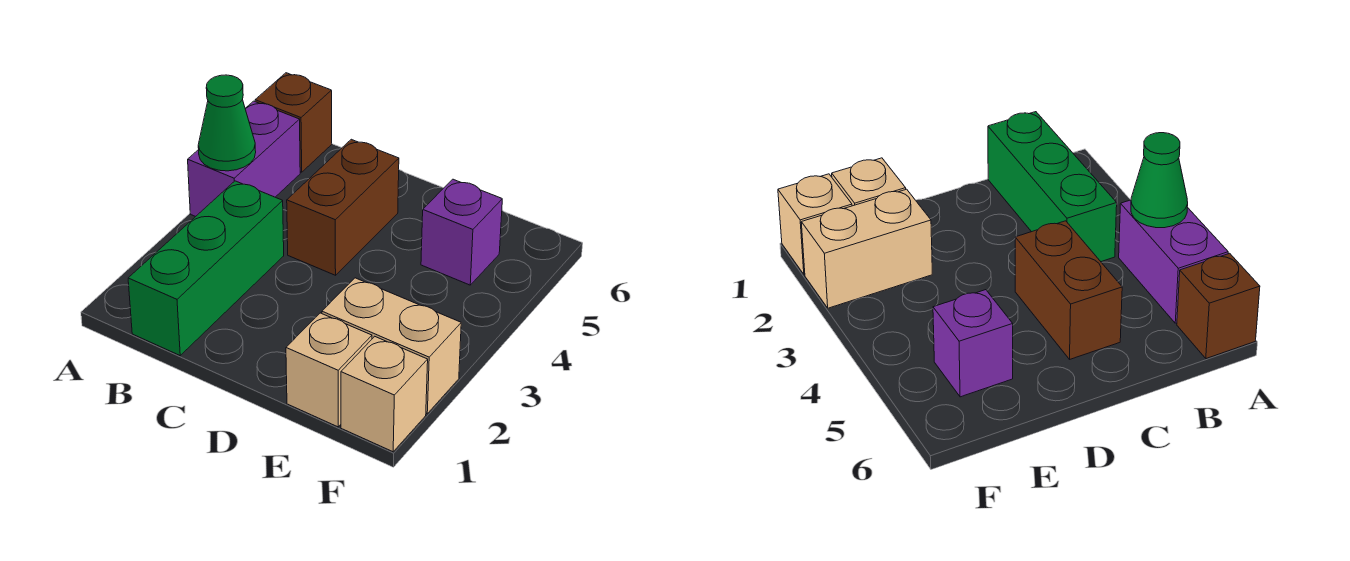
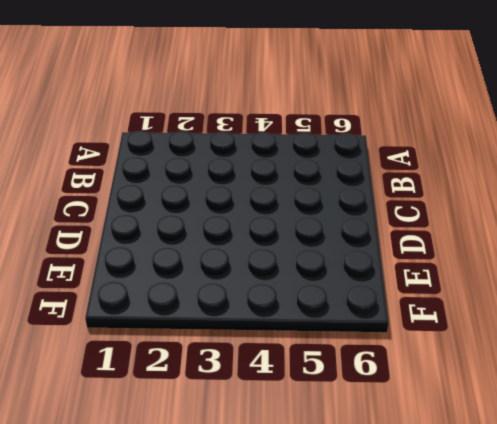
none -> purple brick A4:A5 level 1
none -> brown brick A6 level 1

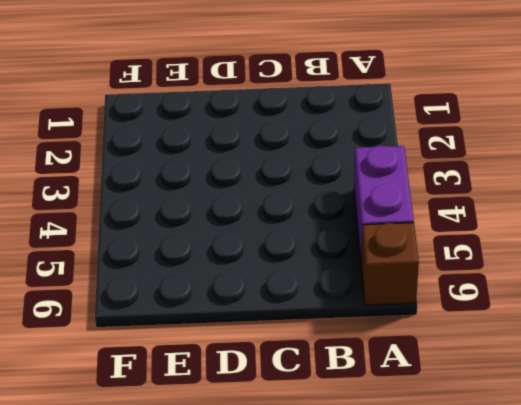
none -> green brick B1:B3 level 1
none -> brown brick C4:C5 level 1

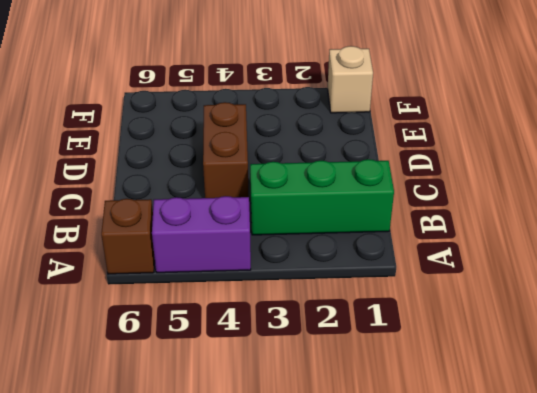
brown brick C4:D4 level 1 -> brown brick C4:C5 level 1
none -> tan brick E1 level 1
none -> tan brick E2:F2 level 1

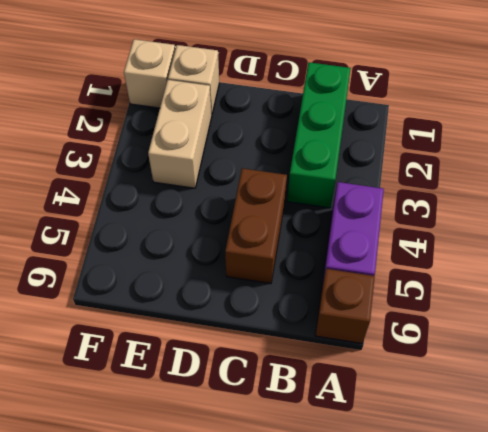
tan brick E2:E3 level 1 -> tan brick E2:F2 level 1
none -> purple brick E5 level 1
none -> green cone A4 level 2

